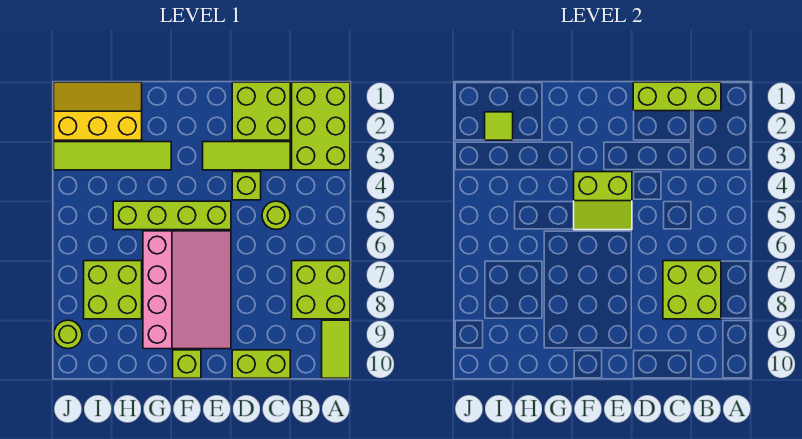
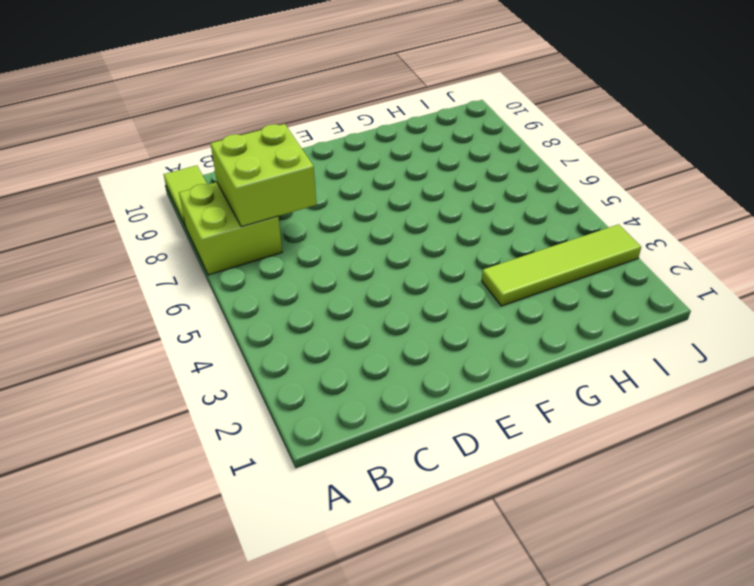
none -> lime brick A1:B3 level 1
none -> lime brick C1:D2 level 1
none -> lime tile C3:E3 level 1

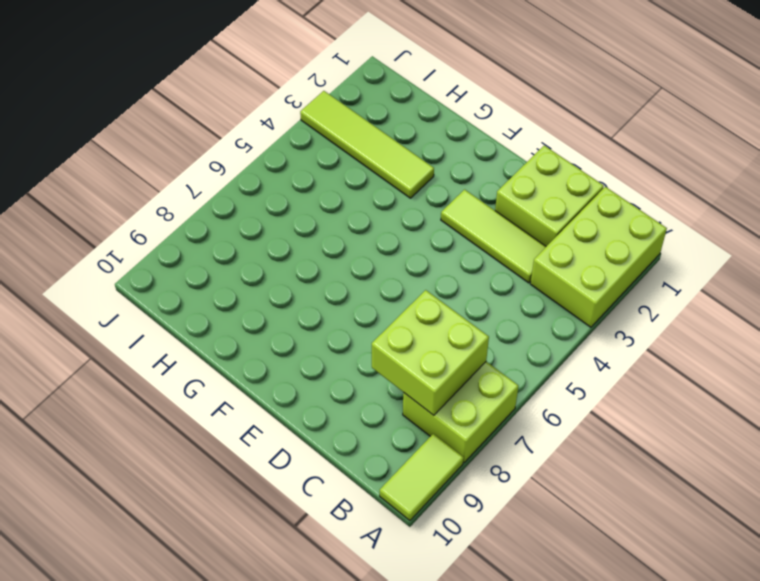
none -> lime round brick C5 level 1
none -> lime brick C10:D10 level 1
none -> lime brick D4 level 1

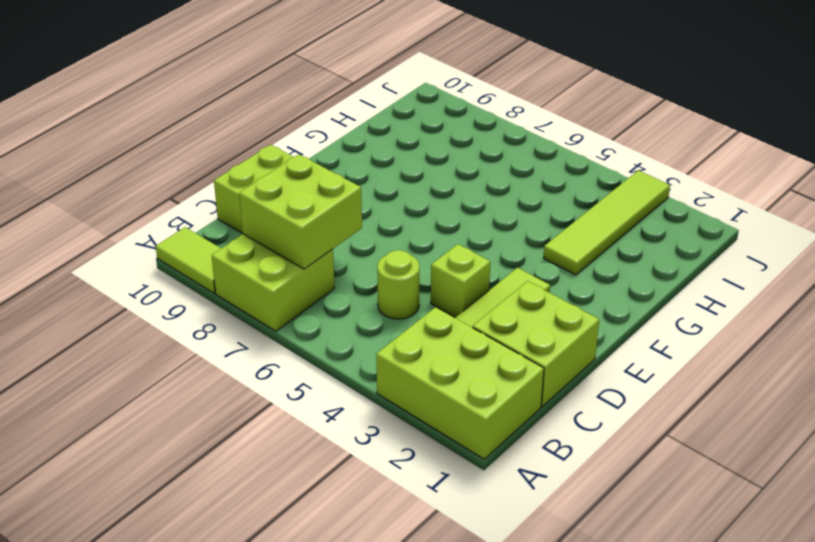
none -> lime brick E5:H5 level 1
none -> pink slope E6:G9 level 1 top G
none -> lime brick F10 level 1

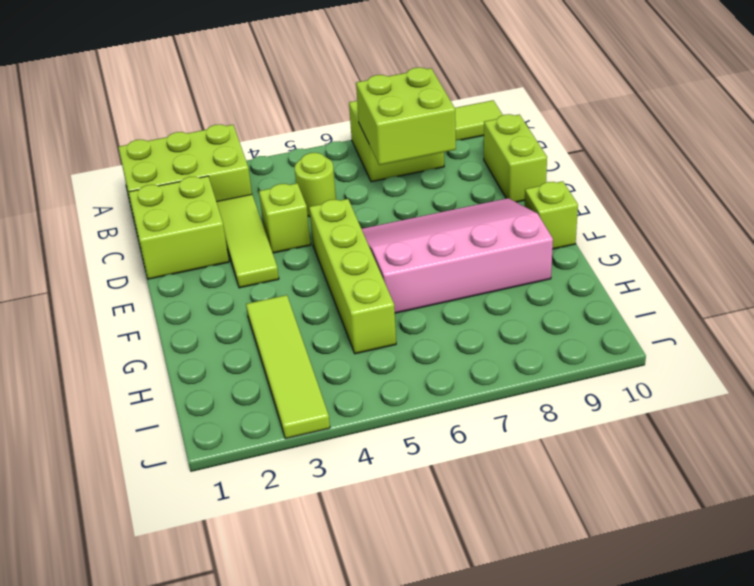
none -> yellow slope H1:J2 level 1 top 2
none -> lime brick H7:I8 level 1
none -> lime round brick J9 level 1

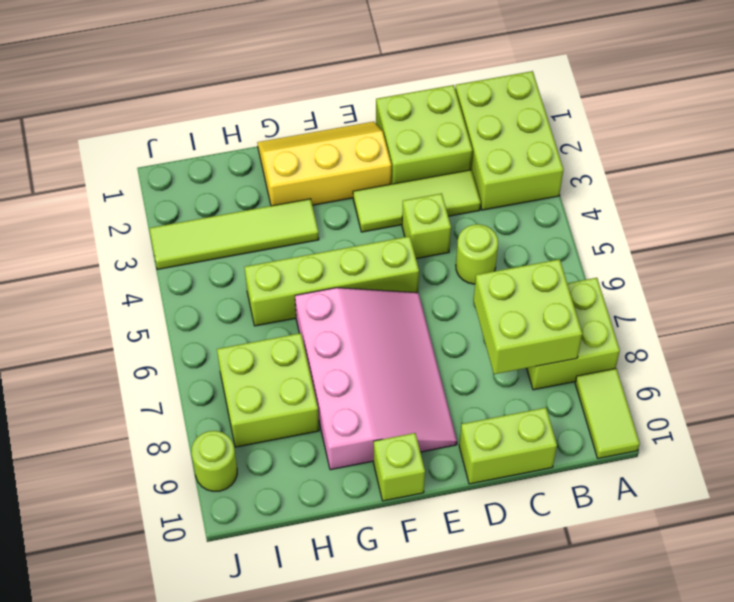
yellow slope E1:G2 level 1 top 2 -> yellow slope H1:J2 level 1 top 2
none -> lime brick B1:D1 level 2
none -> lime slope E4:F5 level 2 top 4
none -> lime tile I2 level 2

